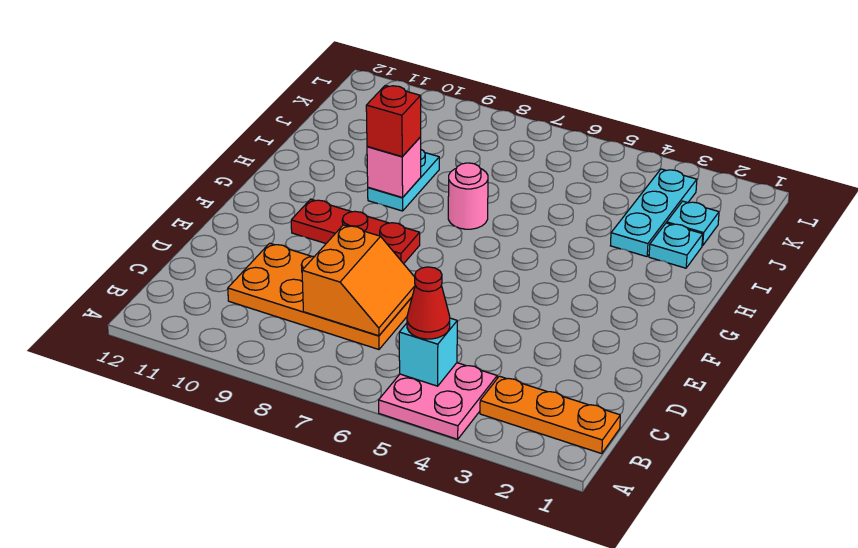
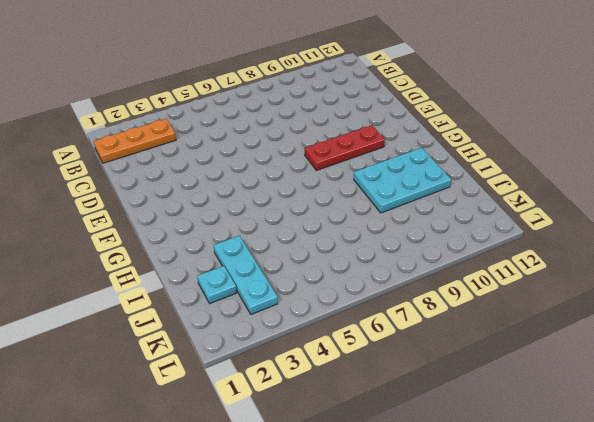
cyan plate H9:I11 level 1 -> cyan plate H9:I9 level 1
none -> pink plate A4:B5 level 1
none -> orange plate C7:D10 level 1
none -> pink round brick H7 level 1

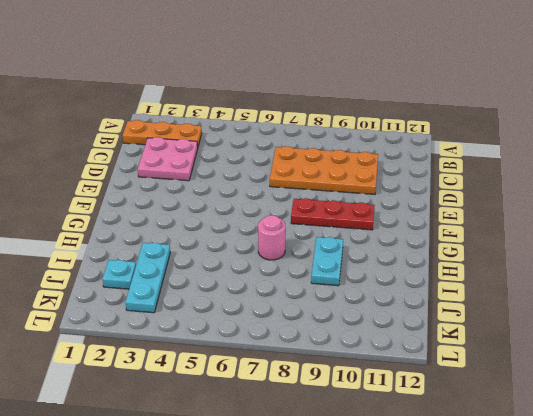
pink plate C2:D3 level 1 -> pink plate A4:B5 level 1
none -> cyan plate I2 level 1
none -> cyan brick B5 level 2
none -> orange slope C7:D8 level 2 top 8

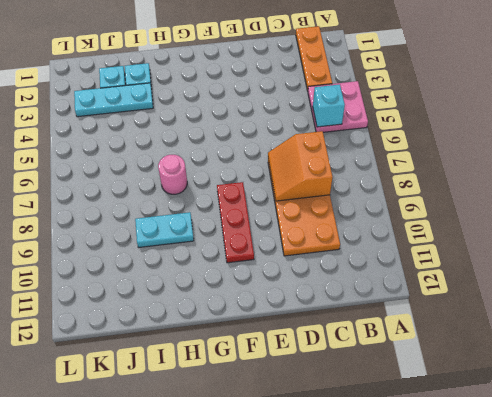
orange slope C7:D8 level 2 top C -> orange slope C7:D8 level 2 top 8
none -> pink brick H9 level 2
none -> red cone B5 level 3
none -> red brick H9 level 3

